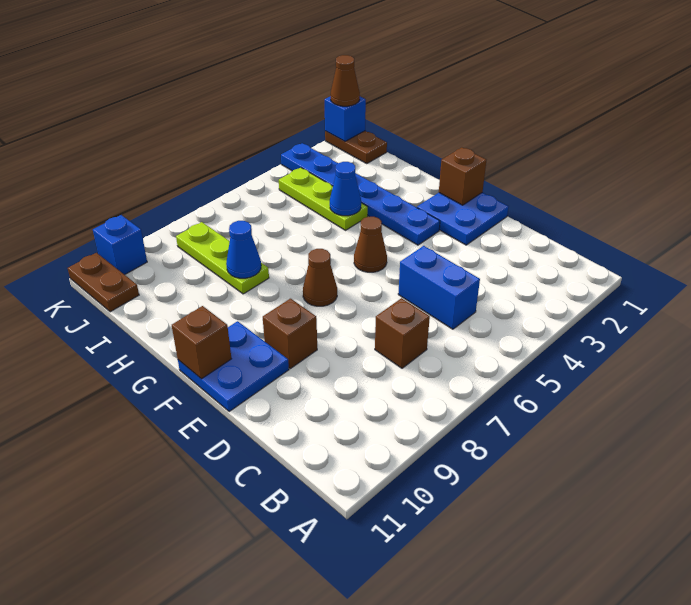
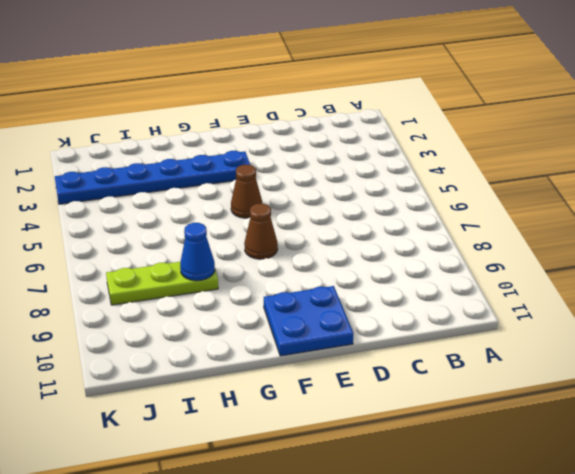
none -> blue brick C5:D5 level 1
none -> brown brick C7 level 1
none -> blue plate E1:F2 level 1

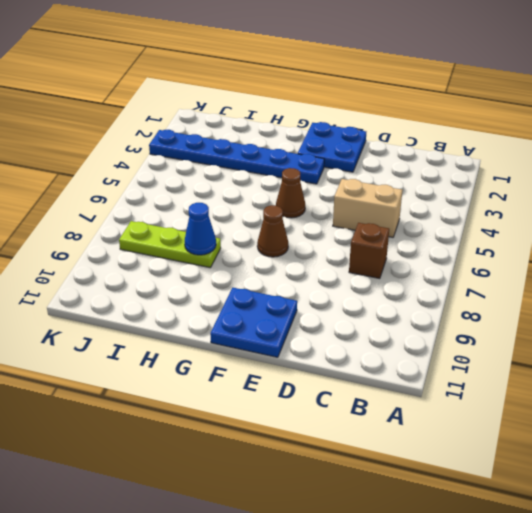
tan brick C5:D5 level 1 -> blue brick C5:D5 level 1
none -> brown brick E9 level 1
none -> lime plate H4:J4 level 1
none -> brown plate J1:K1 level 1

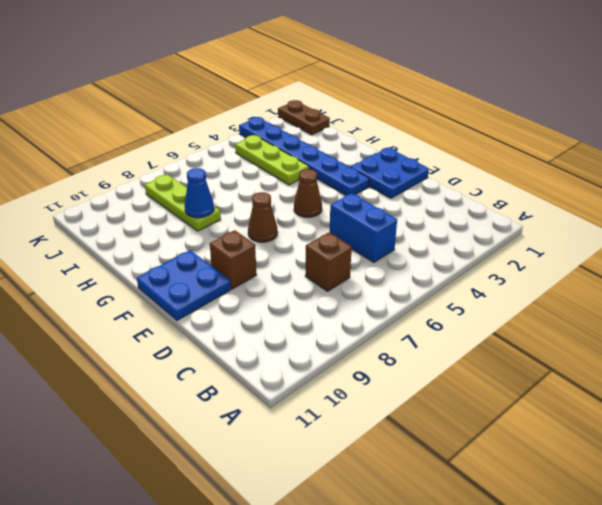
none -> brown plate J11:K11 level 1
none -> blue brick K10 level 1
none -> brown brick F1 level 2

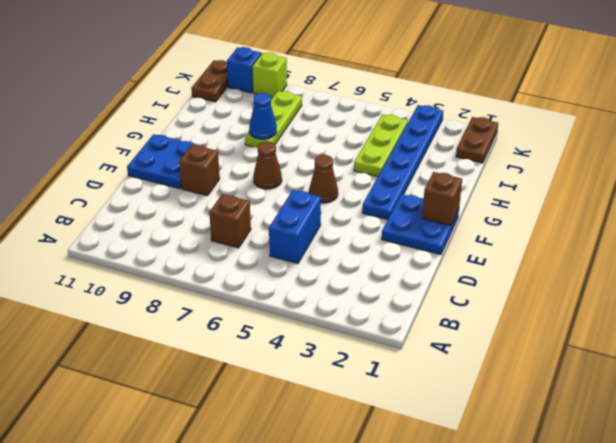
lime brick K9 level 1 -> none
none -> brown brick F11 level 2
none -> blue cone H4 level 2
none -> blue brick K1 level 2

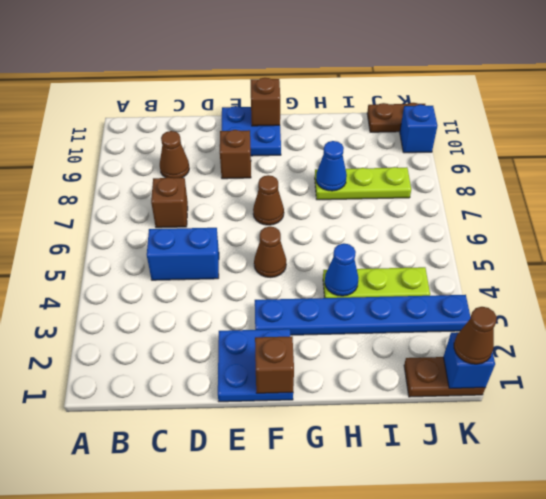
brown cone C9 level 1 -> none

